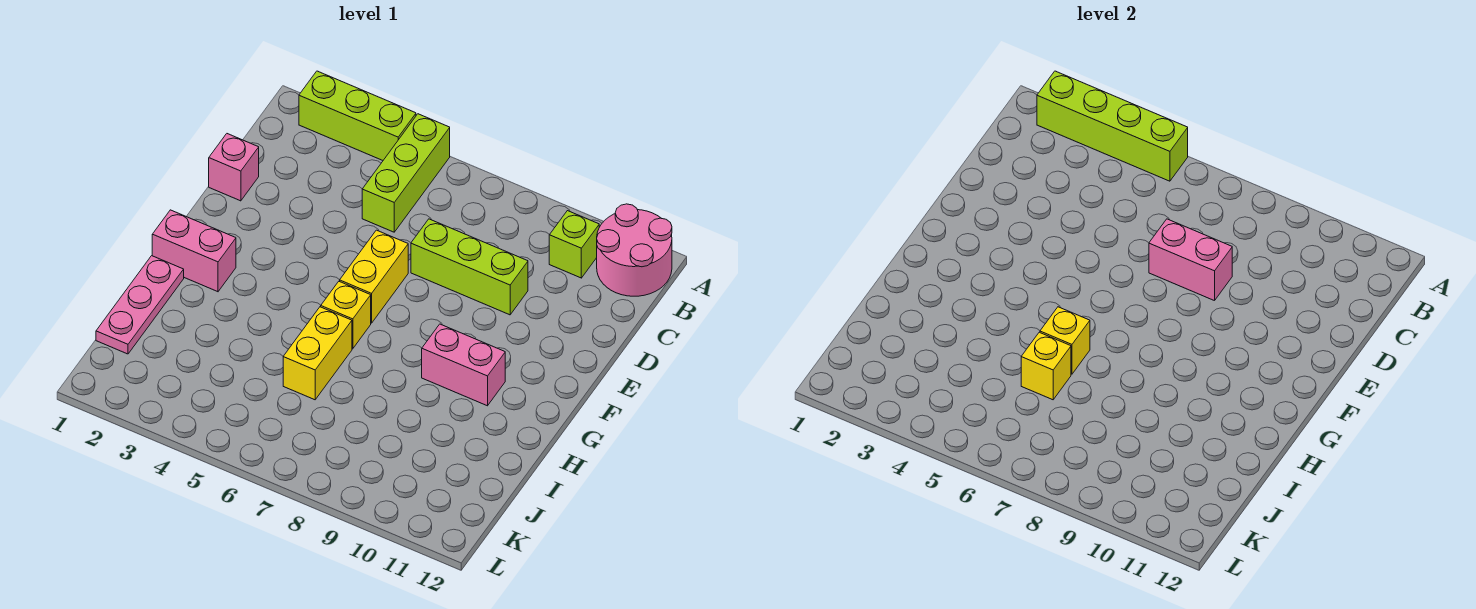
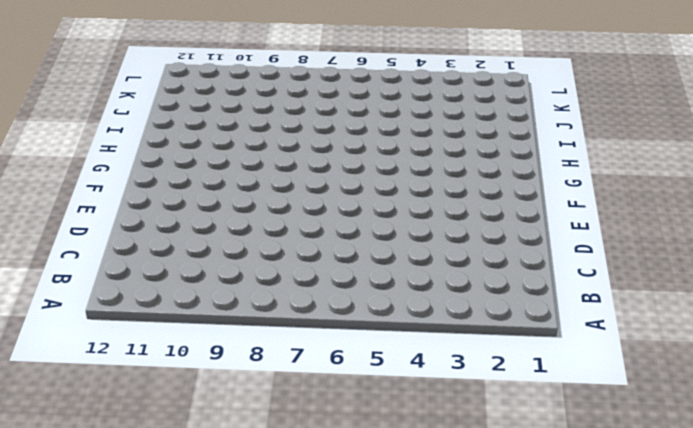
none -> lime brick A2:A4 level 1
none -> lime brick A5:C5 level 1
none -> pink round brick A11:B12 level 1

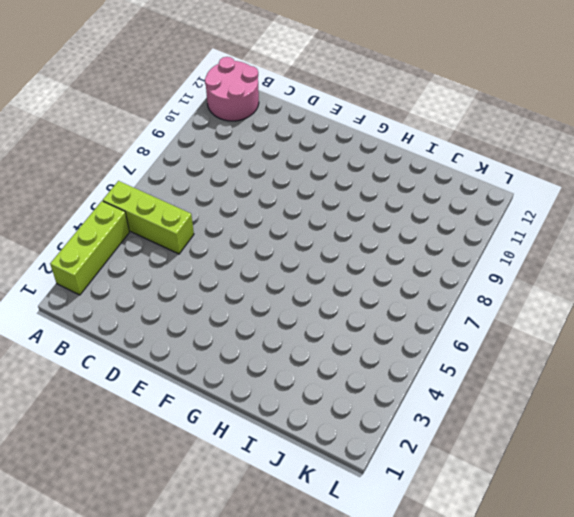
none -> lime brick B10 level 1
none -> pink brick D1 level 1
none -> lime brick D7:D9 level 1

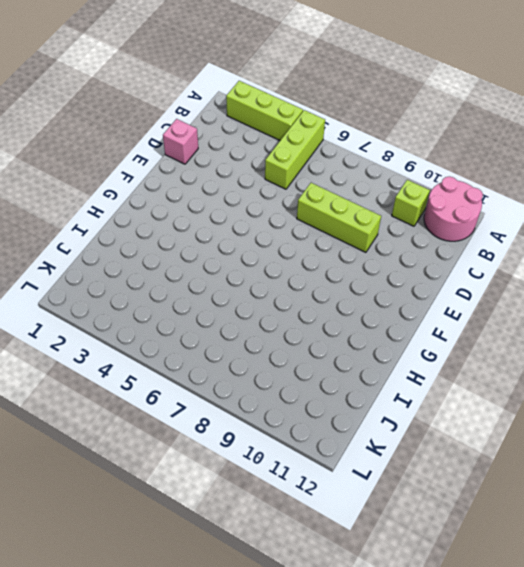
none -> yellow brick E6:F6 level 1
none -> pink brick G1:G2 level 1
none -> yellow brick G6 level 1

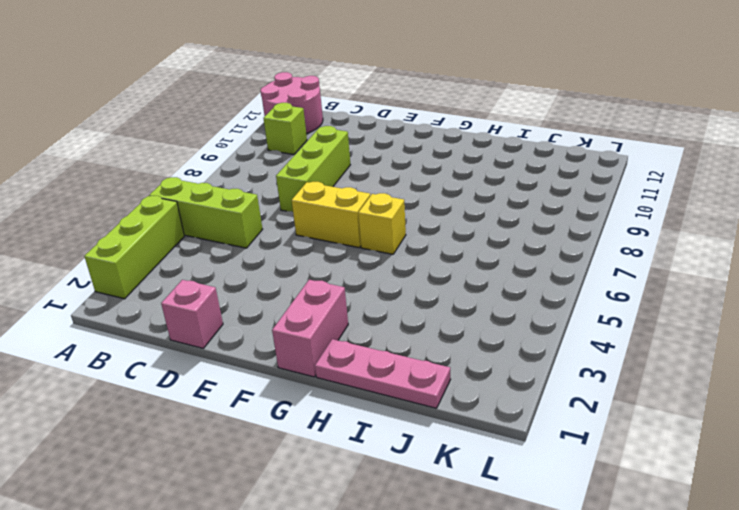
none -> pink brick G9:G10 level 1
none -> yellow brick H6:I6 level 1
none -> lime brick A2:A5 level 2

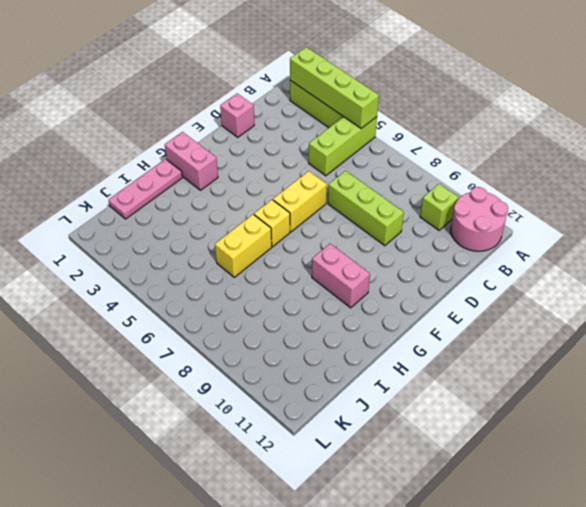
none -> pink brick D7:D8 level 2
none -> yellow brick H6 level 2
none -> yellow brick I6 level 2

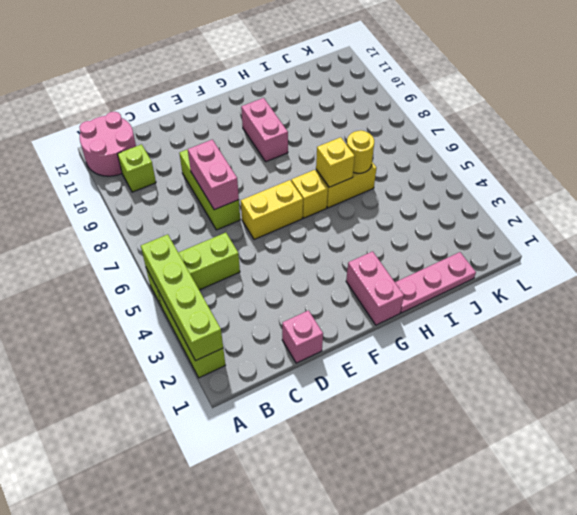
yellow round brick I6 level 2 -> yellow brick I6 level 2

